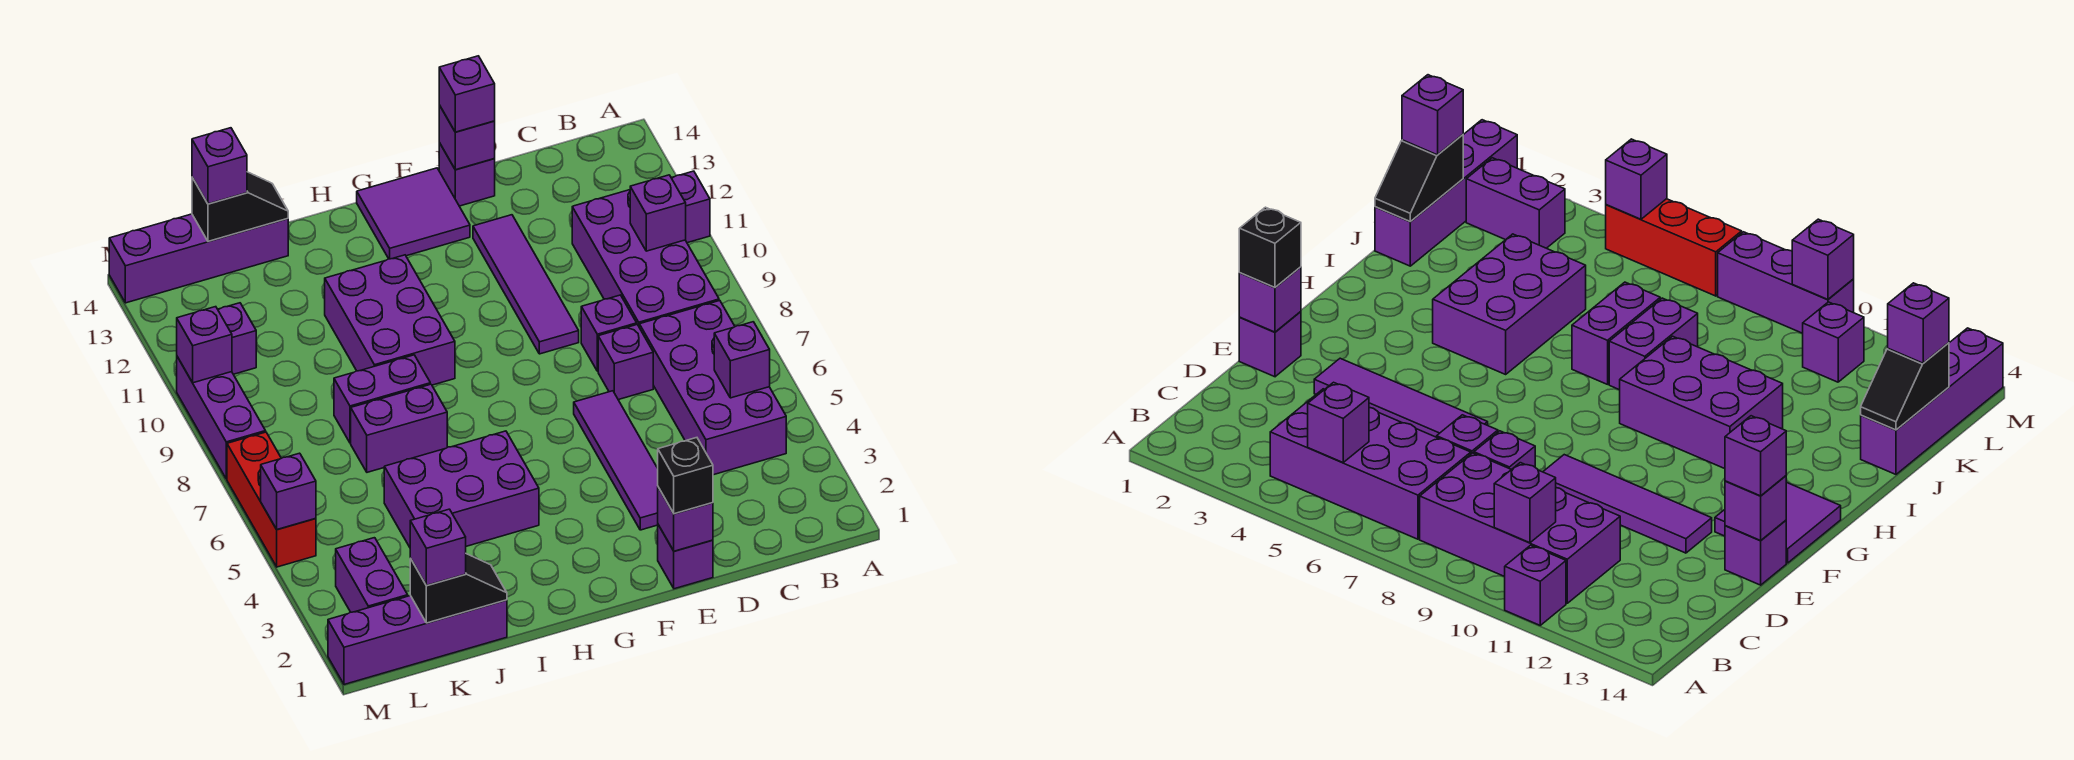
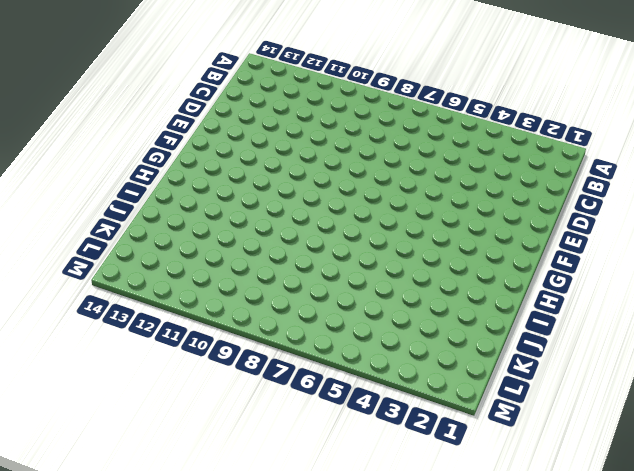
none -> purple brick A11 level 1
none -> purple brick B4:C7 level 1
none -> purple brick B8:C11 level 1
none -> purple brick D7 level 1

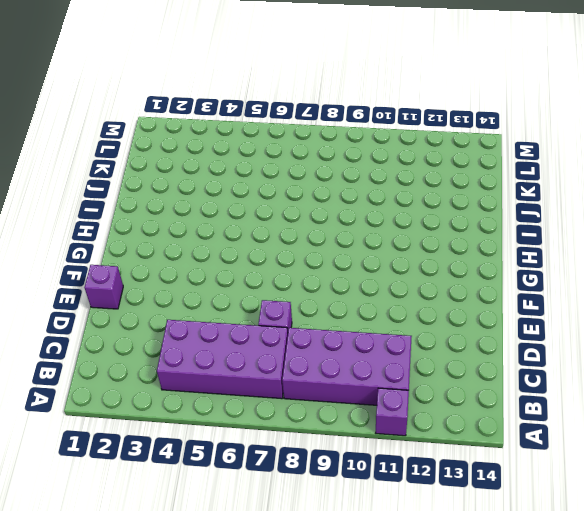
none -> purple brick D8 level 1
none -> purple tile E3:E6 level 1
none -> purple tile E9:E12 level 1
none -> purple brick E14 level 1

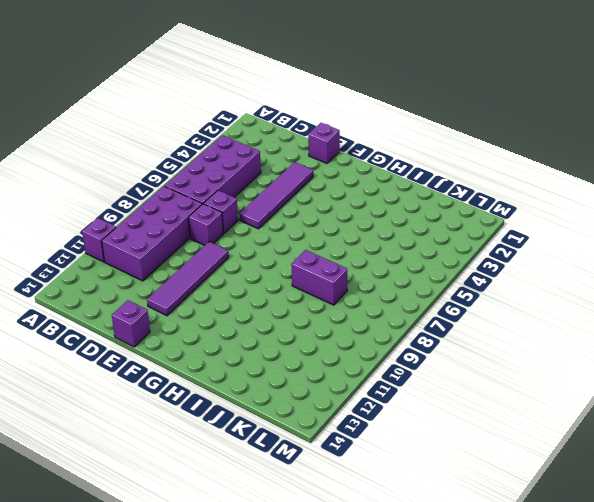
none -> purple tile F13:G14 level 1
none -> purple brick H4:J5 level 1
none -> purple brick H9:I11 level 1
none -> purple brick I7:J7 level 1

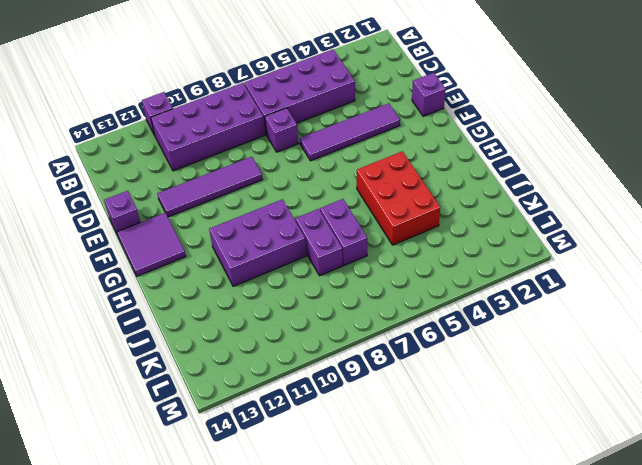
red brick H4:J5 level 1 -> purple brick H4:J5 level 1
none -> purple brick D8 level 1
none -> purple brick J1:M1 level 1
none -> purple brick J14:M14 level 1
none -> purple brick L2:L3 level 1

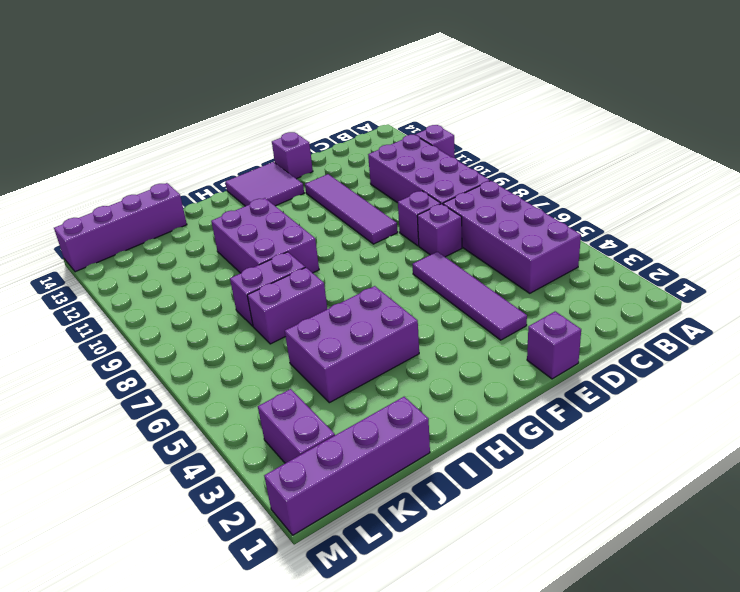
none -> purple brick L11 level 1
none -> red brick M5:M7 level 1
none -> purple brick M8:M10 level 1
none -> purple brick B5 level 2

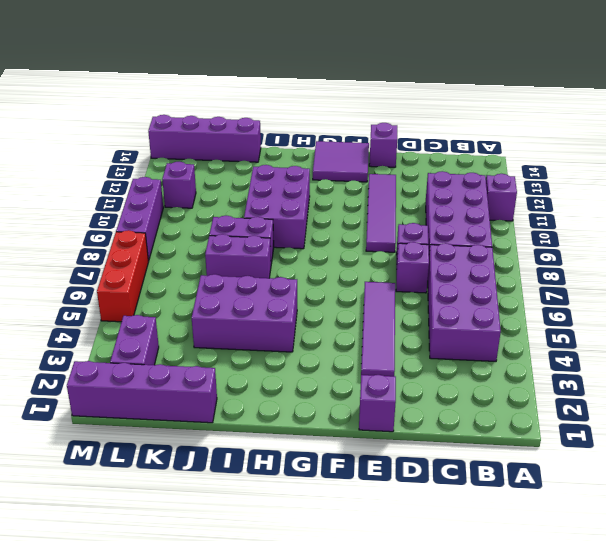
none -> purple brick B5 level 2
none -> purple brick B10 level 2
none -> purple brick E1 level 2
none -> purple brick E14 level 2

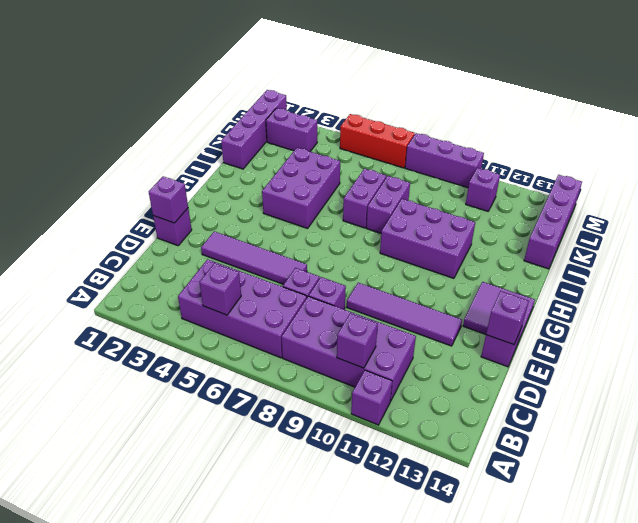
none -> black slope J1:K1 level 2 top K
none -> black slope J14:K14 level 2 top K
none -> purple brick M5 level 2
none -> purple brick M10 level 2

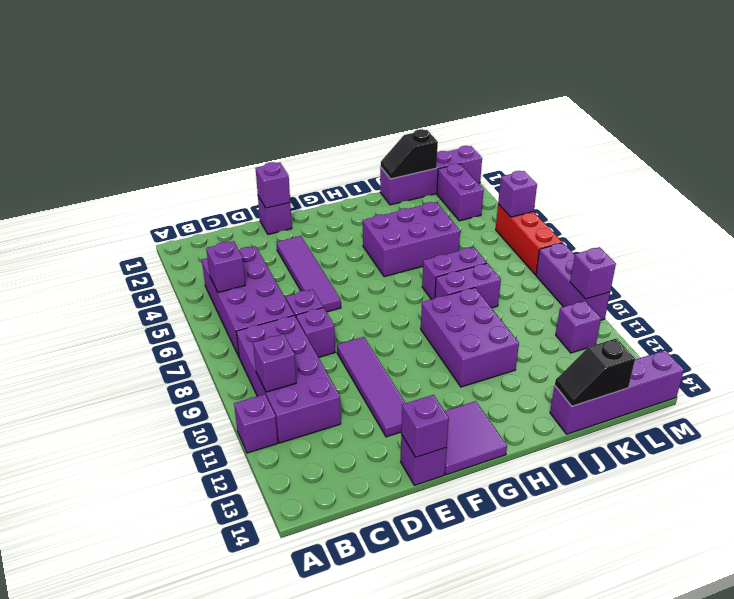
none -> black brick E1 level 3
none -> purple brick E14 level 3
none -> purple brick K1 level 3
none -> purple brick K14 level 3

